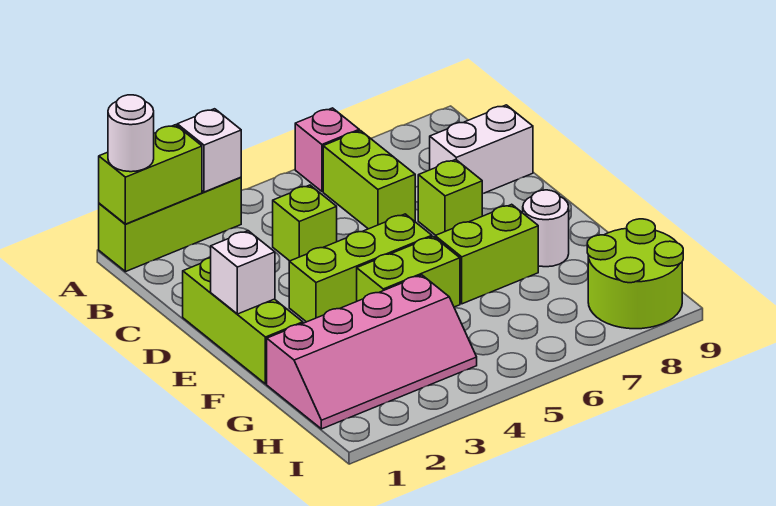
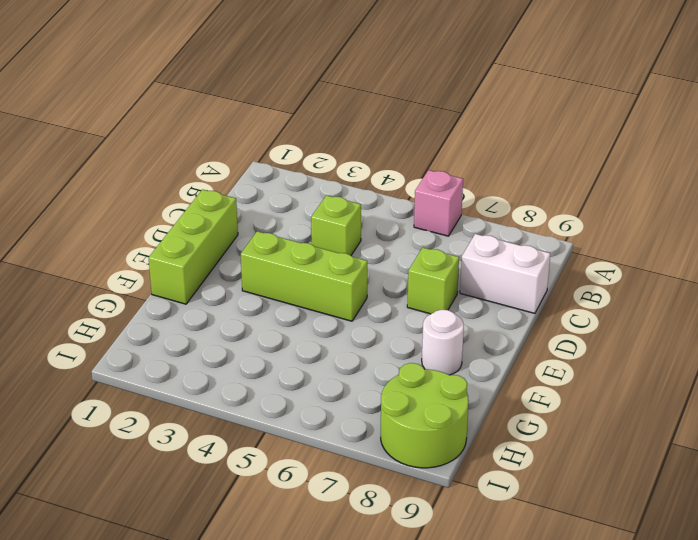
none -> lime brick A1:A3 level 1
none -> lime brick B6:C6 level 1
none -> lime brick F4:F5 level 1

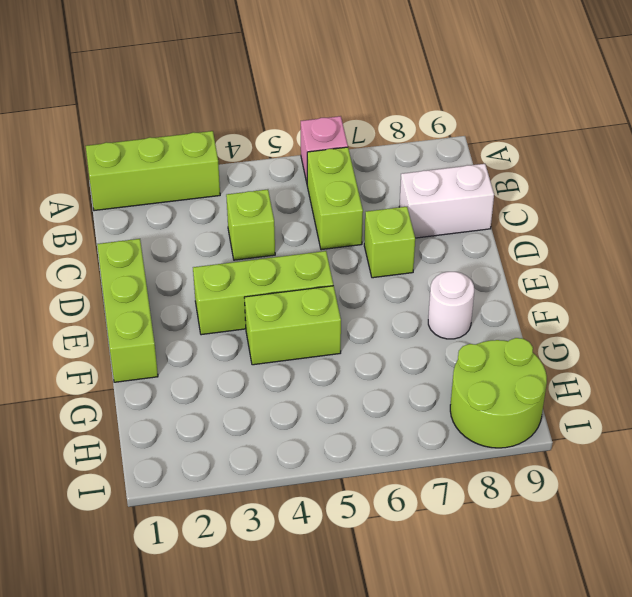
none -> lime brick F6:F7 level 1
none -> pink slope G1:H4 level 1 top G
none -> lime brick A1:A2 level 2

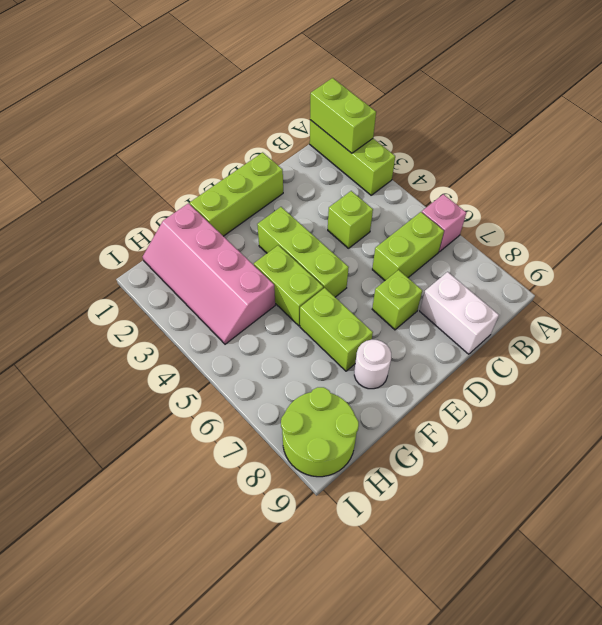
none -> white brick A3 level 2
none -> white brick E1 level 2
none -> white round brick A1 level 3

